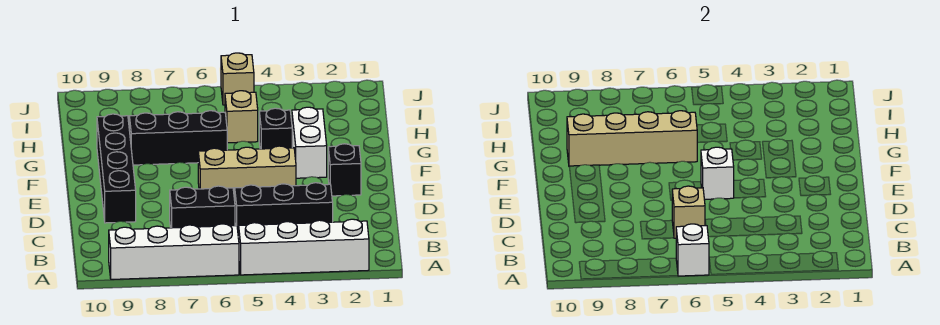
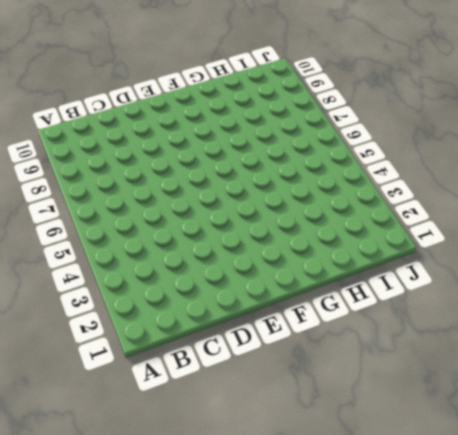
none -> white brick A2:A5 level 1
none -> white brick A6:A9 level 1
none -> black brick C3:C5 level 1

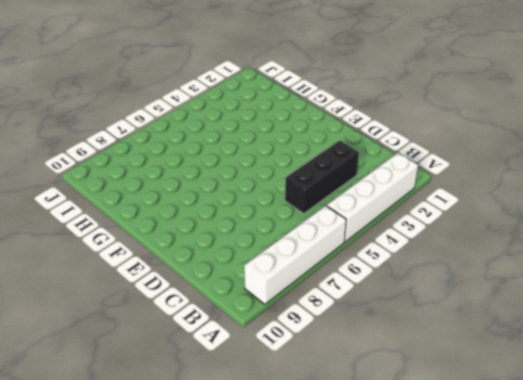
none -> black brick C6:C7 level 1
none -> black brick D9:G9 level 1
none -> black brick E2 level 1

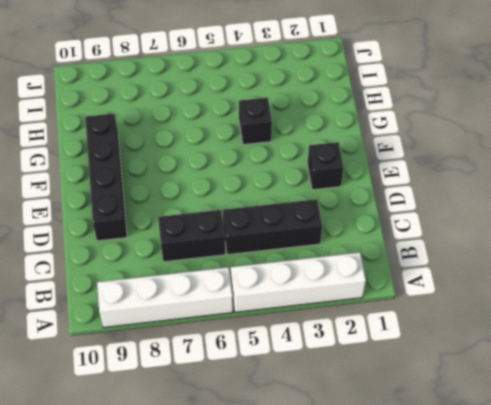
none -> tan brick E4:E6 level 1
none -> white brick F3:G3 level 1
none -> black brick G6:G8 level 1

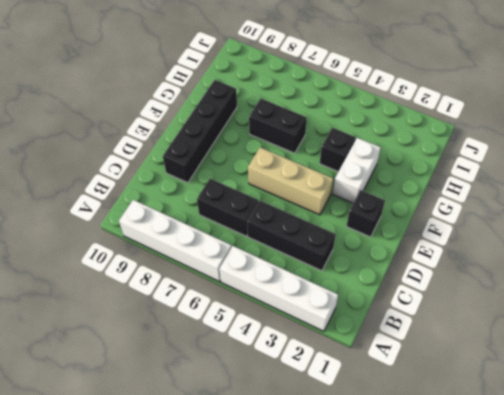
black brick G6:G7 level 1 -> black brick G6:G8 level 1
none -> tan brick H5 level 1
none -> tan brick J5 level 1
none -> white brick A6 level 2

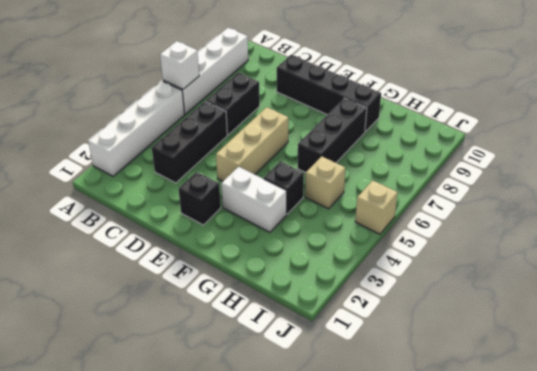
none -> tan brick C6 level 2
none -> white brick E5 level 2
none -> tan brick G6:G9 level 2

